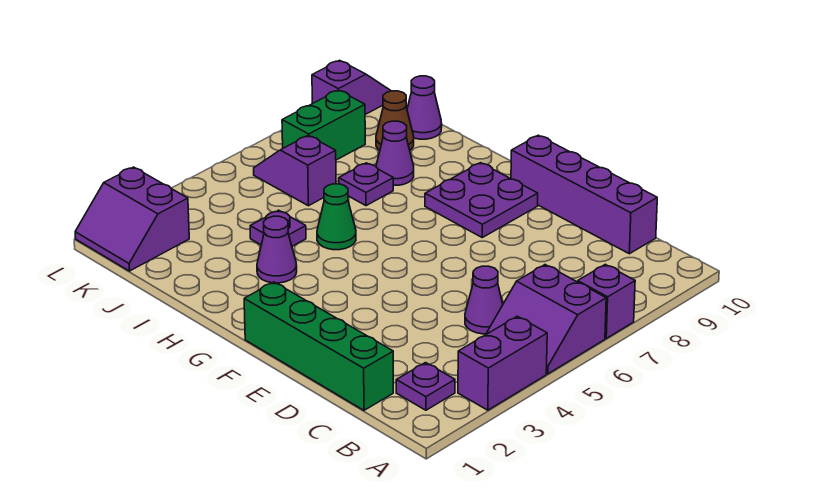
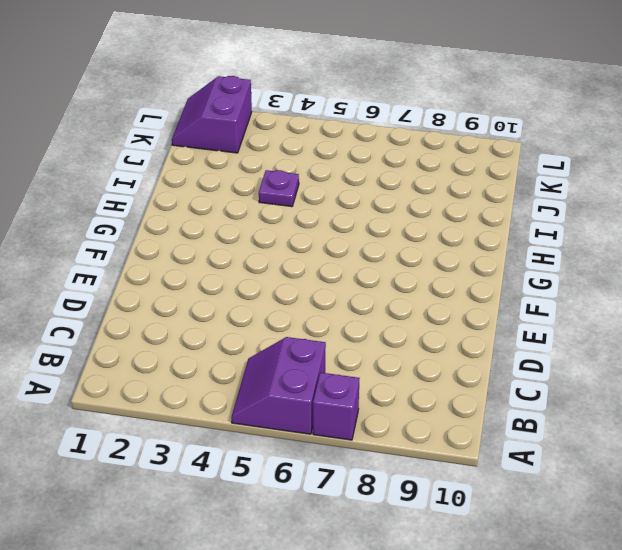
none -> purple brick A3:A4 level 1
none -> purple plate B2 level 1
none -> green brick C1:F1 level 1

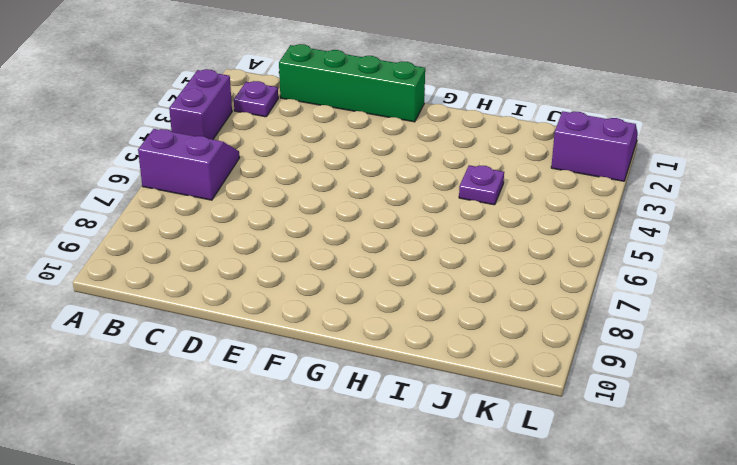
none -> purple brick A7 level 1
none -> purple cone C5 level 1
none -> purple brick C10:F10 level 1

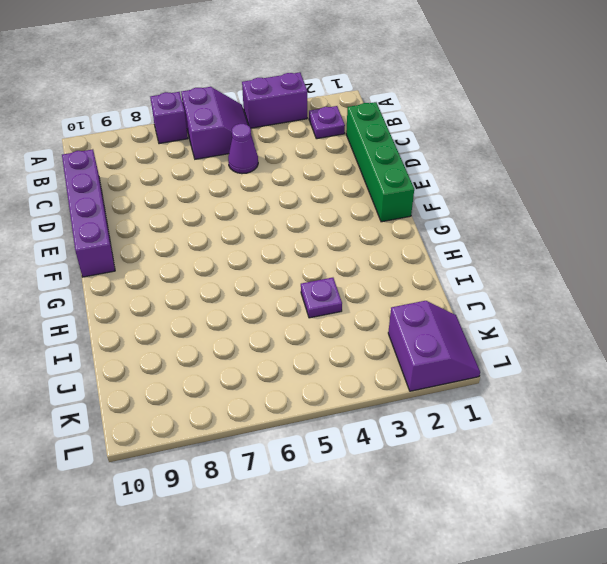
none -> purple plate F8:G9 level 1
none -> purple cone H3 level 1
none -> green cone H5 level 1

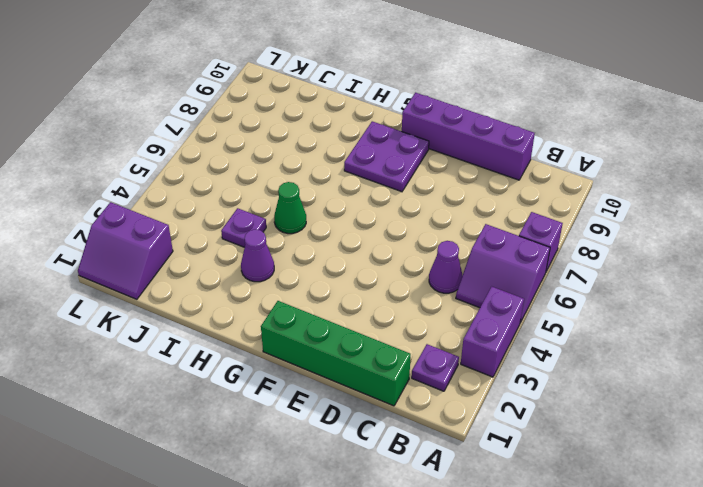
none -> purple plate I7 level 1
none -> purple cone I8 level 1
none -> purple slope J6:K6 level 1 top J

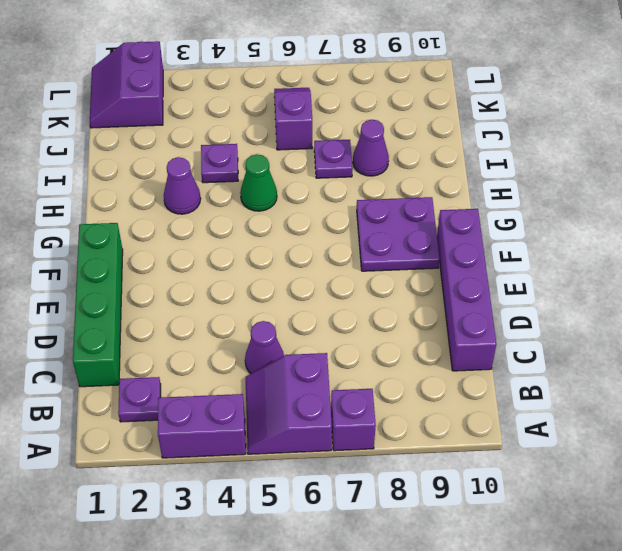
none -> brown cone J9 level 1
none -> purple cone J10 level 1
none -> green brick K7:K8 level 1

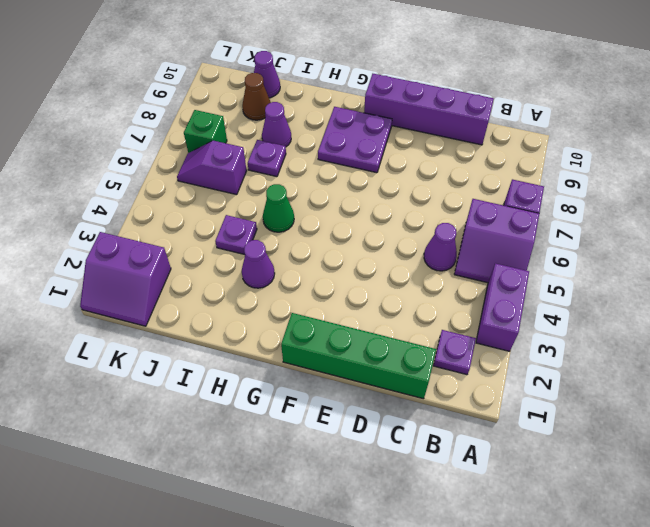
green brick K7 level 1 -> green brick K7:K8 level 1
none -> purple slope L9:L10 level 1 top 9

